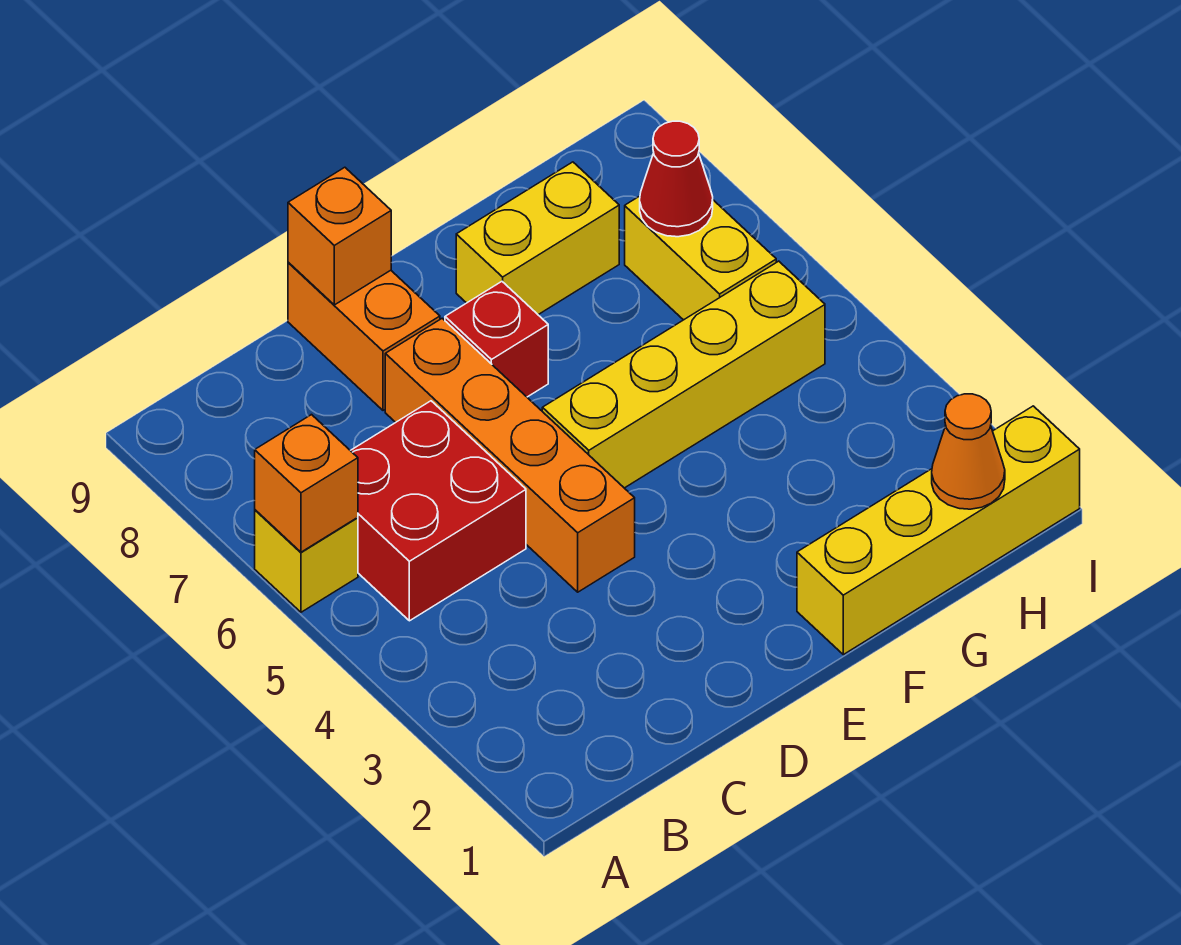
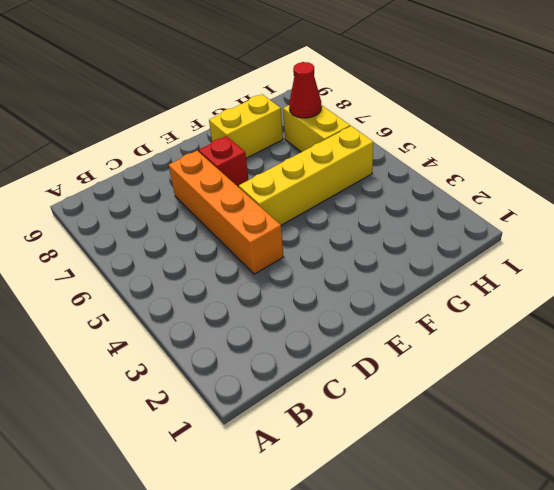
none -> yellow brick A6 level 1
none -> red brick B5:C6 level 1
none -> orange brick D8:D9 level 1

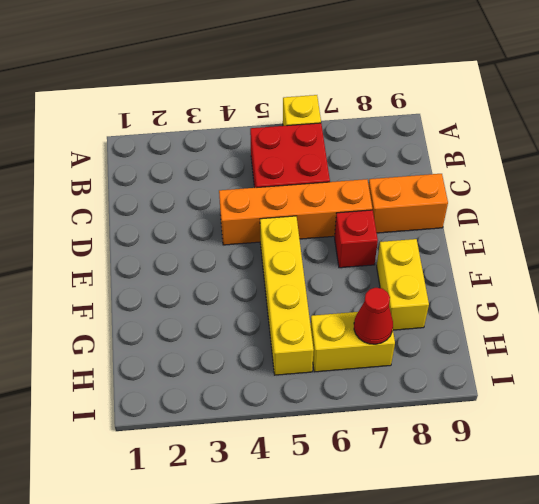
none -> yellow brick F1:I1 level 1
none -> orange brick A6 level 2
none -> orange brick D9 level 2

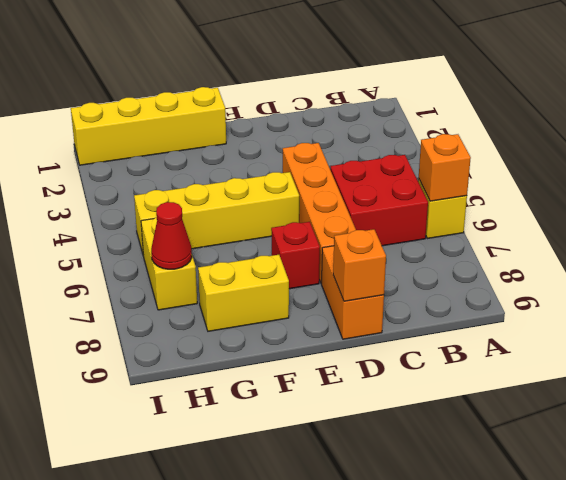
none -> orange cone H1 level 2

